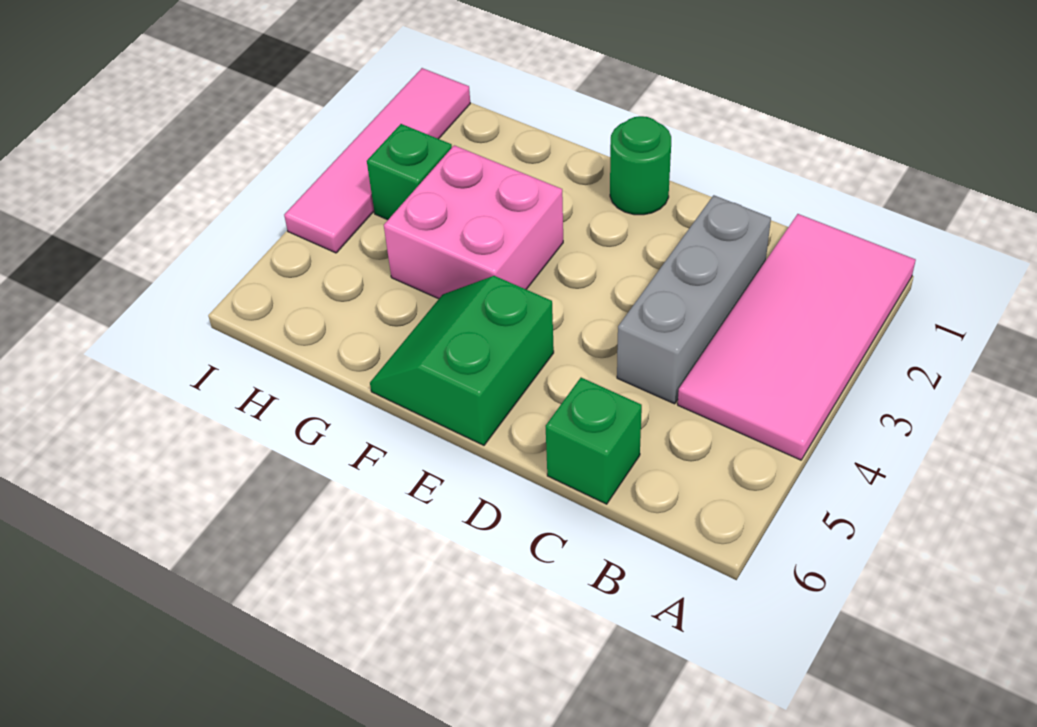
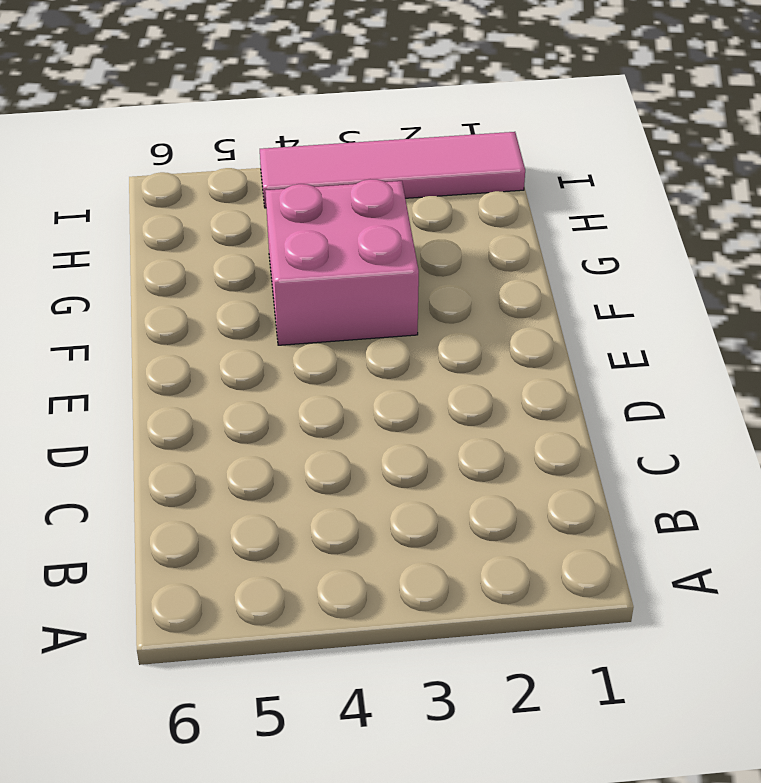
none -> pink tile A1:B4 level 1
none -> grey brick C2:C4 level 1

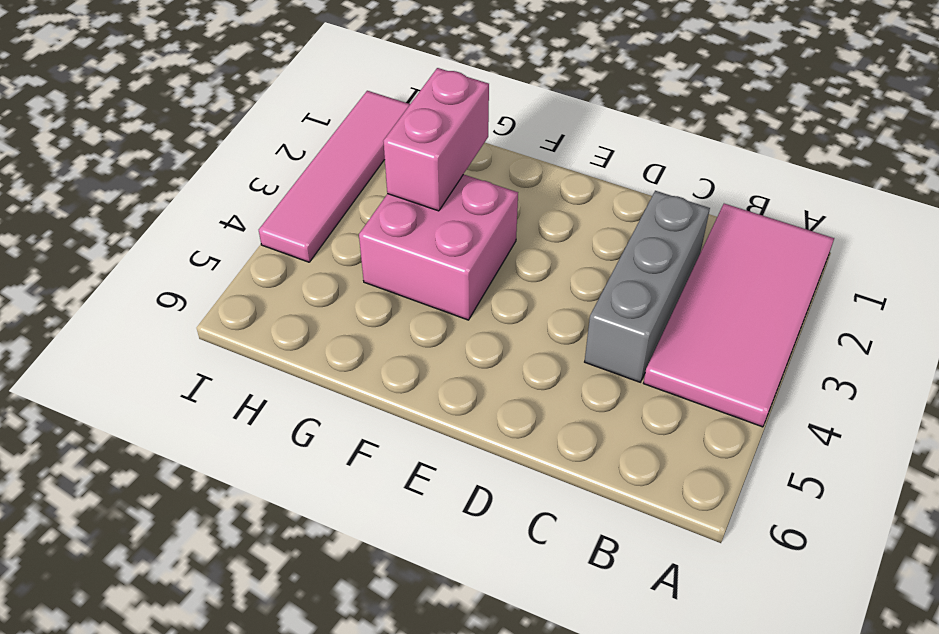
pink brick G2:G3 level 2 -> none
none -> green brick C6 level 1
none -> green round brick E1 level 1

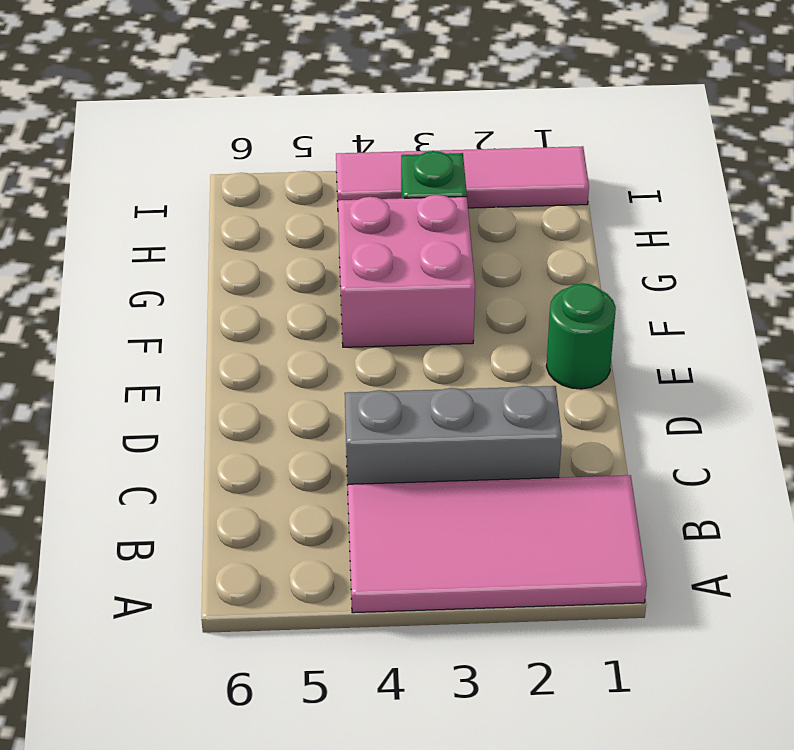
none -> green brick C6 level 1
none -> green slope E5:F6 level 1 top E

